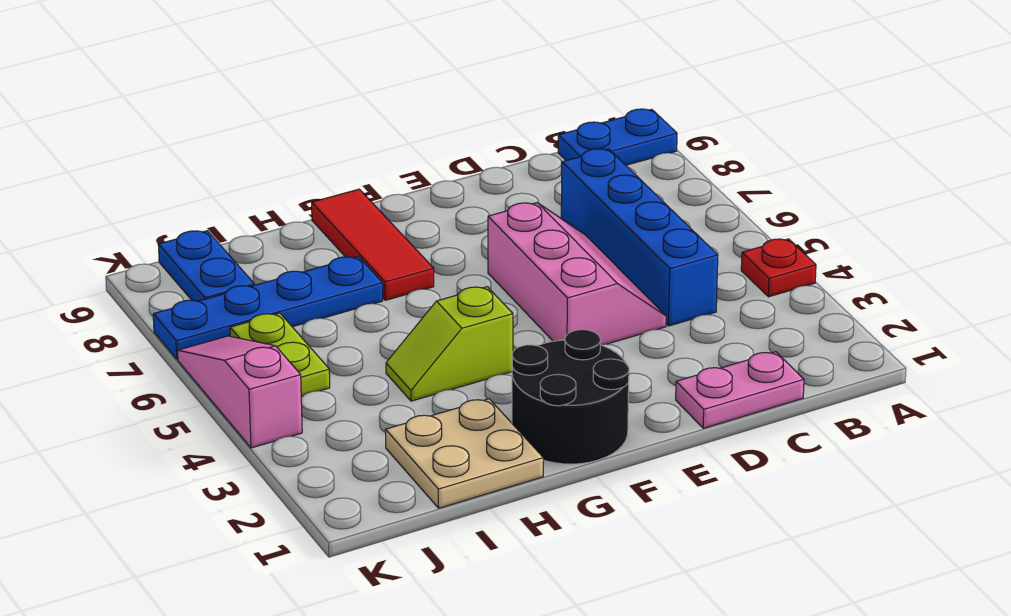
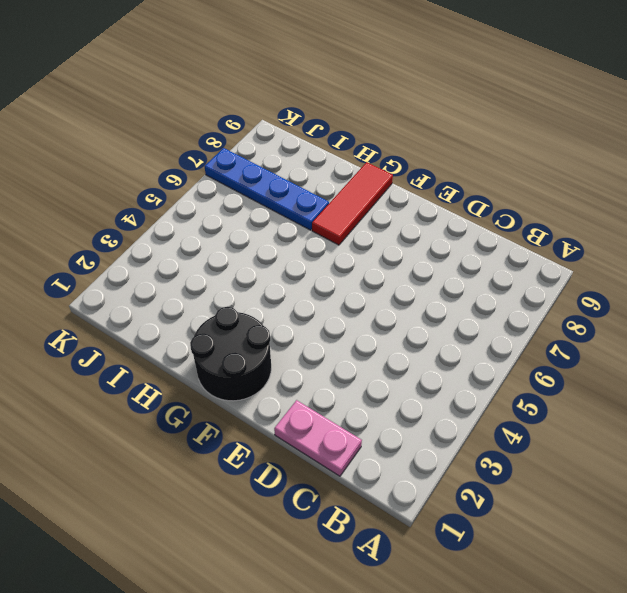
none -> red plate A4 level 1
none -> blue plate A9:B9 level 1
none -> blue brick C4:C7 level 1

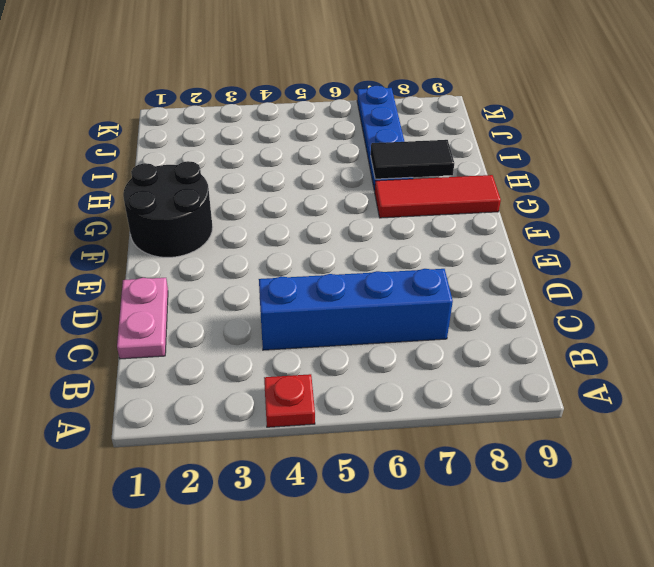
black tile H7:H8 level 2 -> none
none -> blue plate A9:B9 level 1
none -> pink slope D4:E6 level 1 top E
none -> lime slope G4:H4 level 1 top G

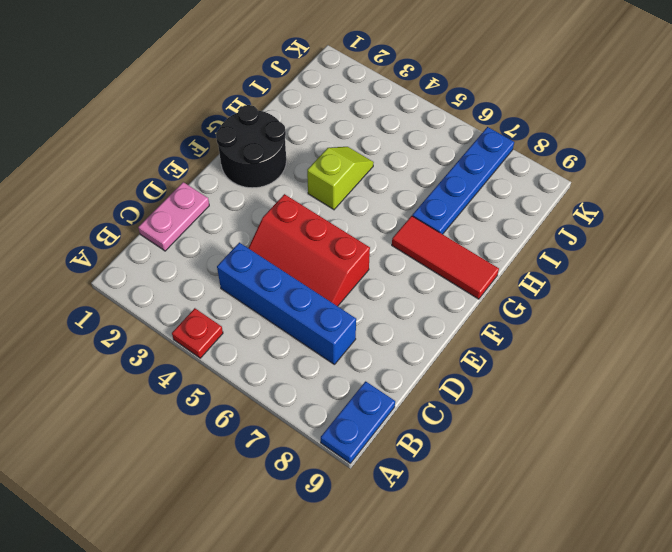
red slope D4:E6 level 1 top E -> pink slope D4:E6 level 1 top E
none -> tan plate H1:I2 level 1
none -> lime plate J5:J6 level 1
none -> blue plate J8:J9 level 1

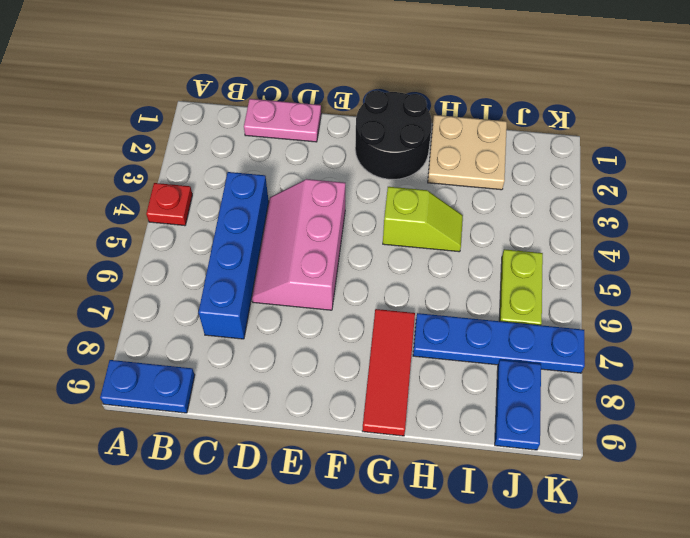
none -> pink slope K4:K6 level 1 top 4

